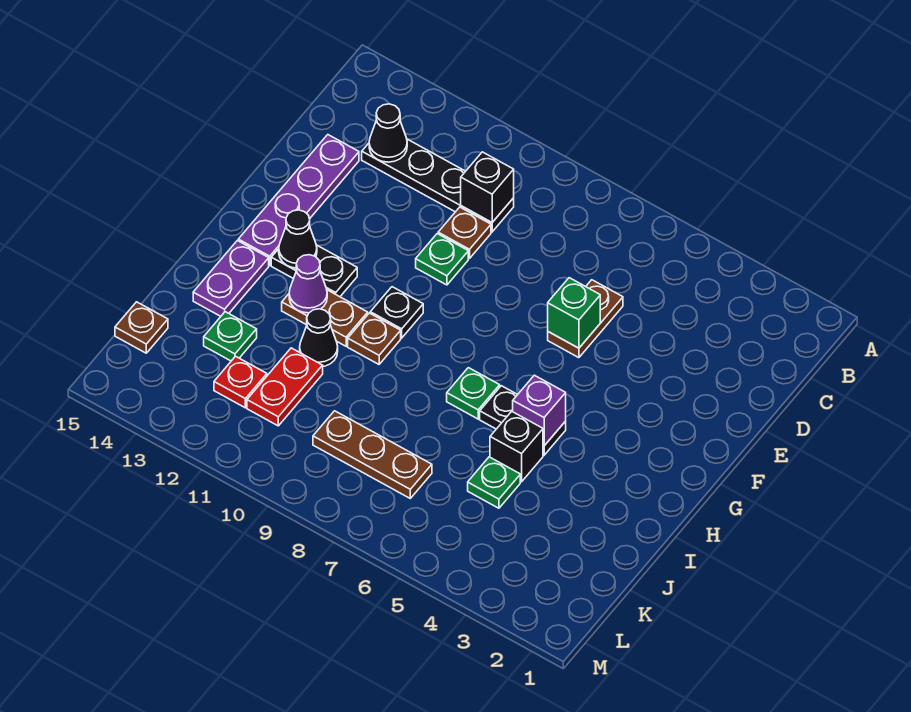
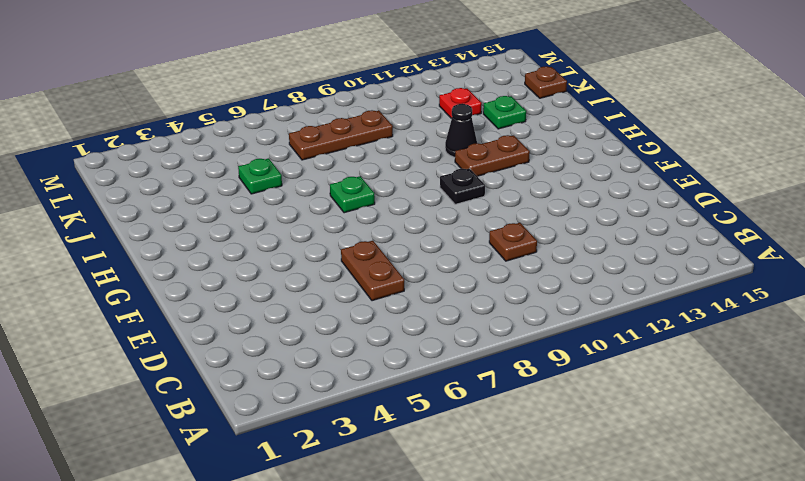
none -> black plate C10:C13 level 1
none -> purple plate D14:G14 level 1
none -> green plate E10 level 1

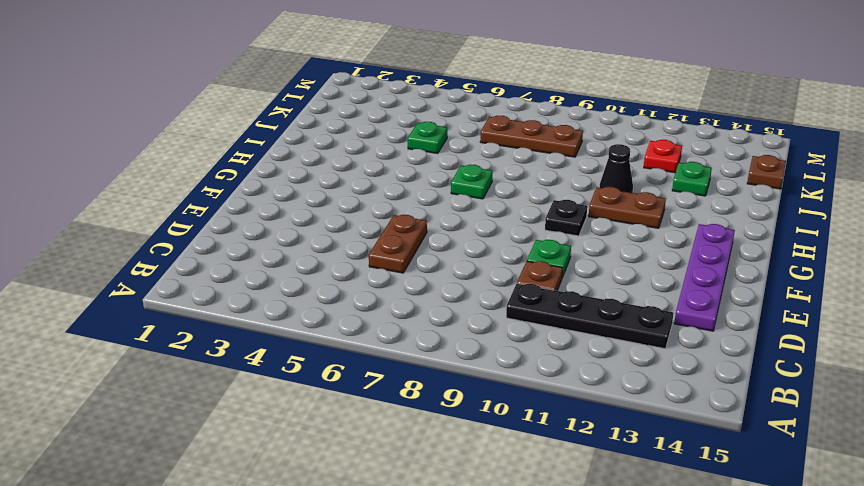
none -> black plate G12:G13 level 1
none -> black plate H5:H6 level 1
none -> brown plate H10 level 1

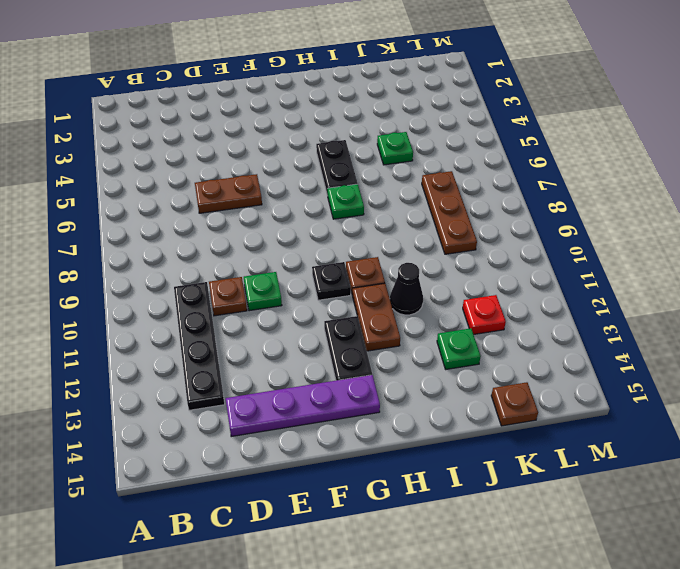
none -> purple plate H14:I14 level 1
none -> black brick I5 level 1
none -> red plate J11:K11 level 1

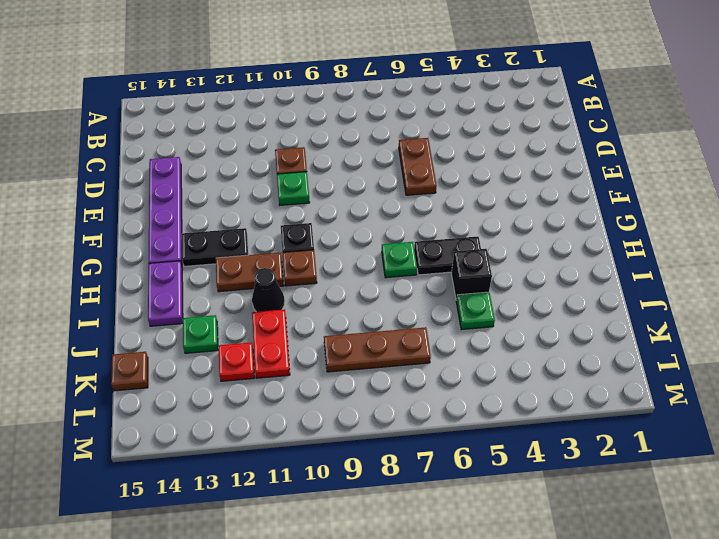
none -> black plate C10:C13 level 1
none -> black brick C10 level 2
none -> black cone C13 level 2

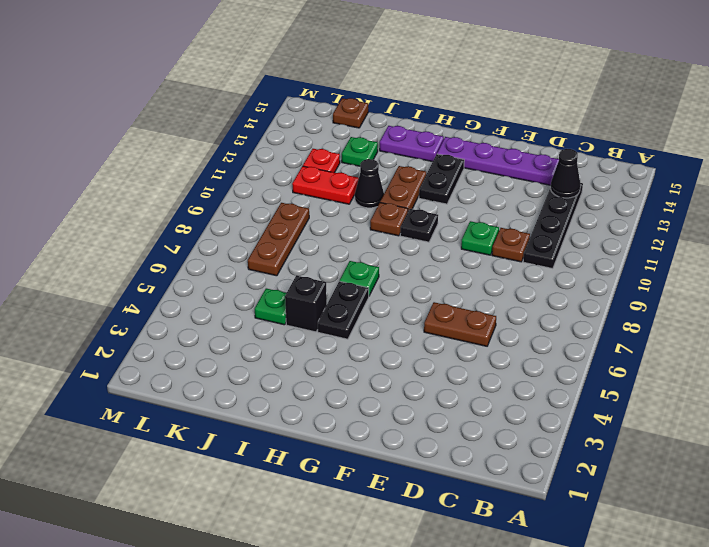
none -> black brick C10 level 2
none -> green brick E6 level 2
none -> black cone G13 level 2

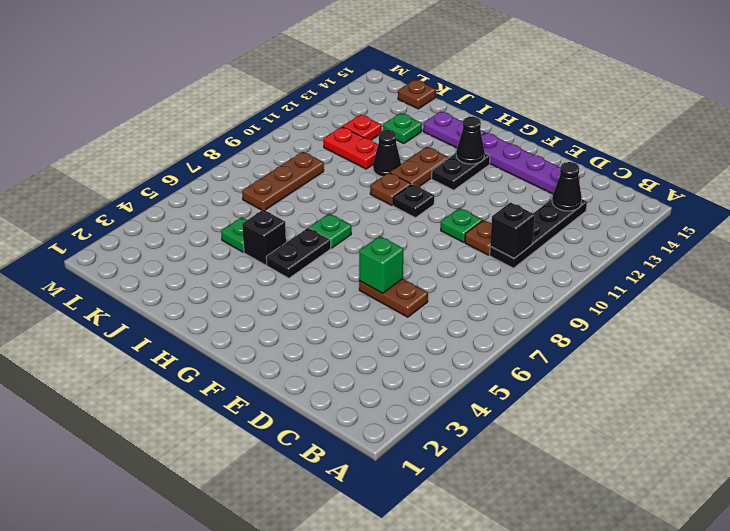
none -> purple brick H5 level 2
none -> purple cone H12 level 2

